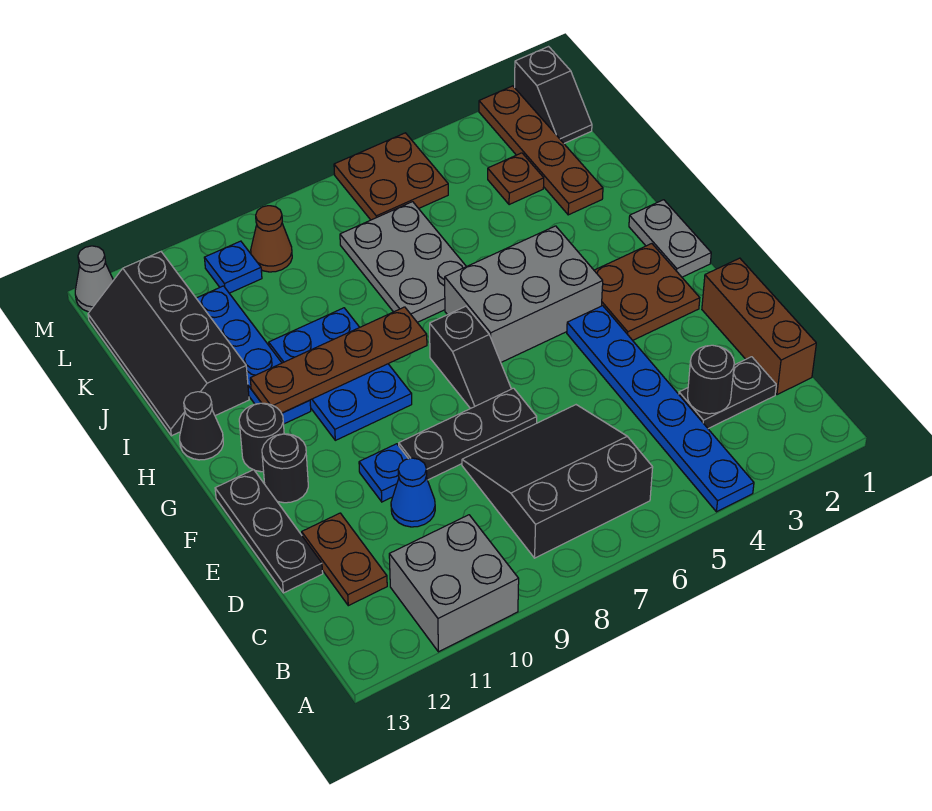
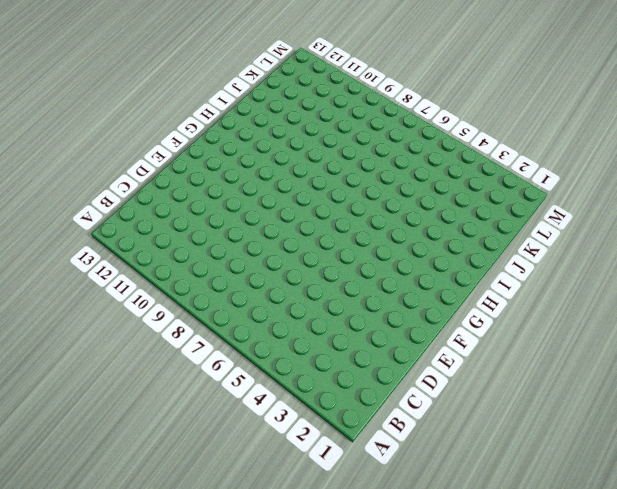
none -> blue plate A4:F4 level 1
none -> grey brick A10:B11 level 1
none -> black slope B6:D8 level 1 top B
none -> brown brick C1:E1 level 1

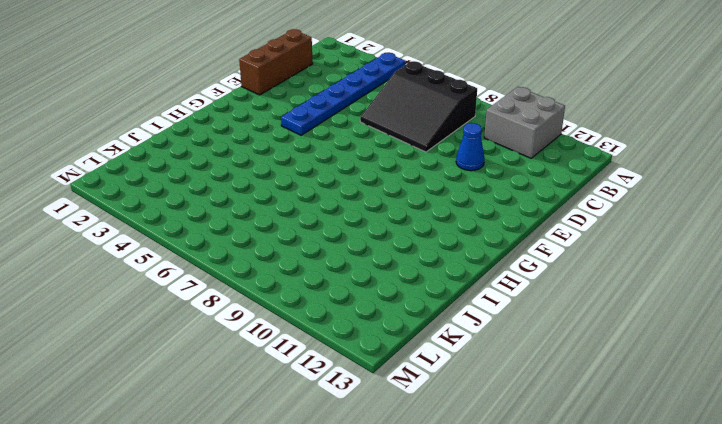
none -> black plate C2:C3 level 1
none -> brown plate C12:D12 level 1
none -> black plate D13:F13 level 1
none -> black plate E7:E9 level 1

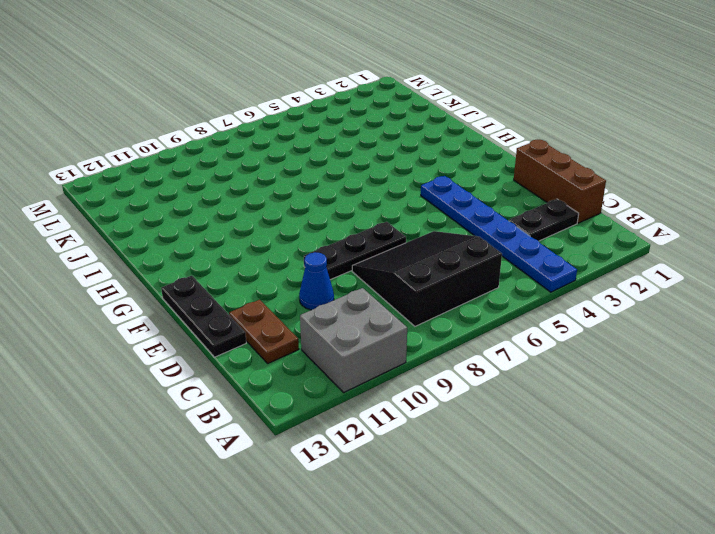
none -> blue plate E10 level 1
none -> brown plate F2:G3 level 1
none -> black slope F7:G7 level 1 top G
none -> black round brick F12 level 1

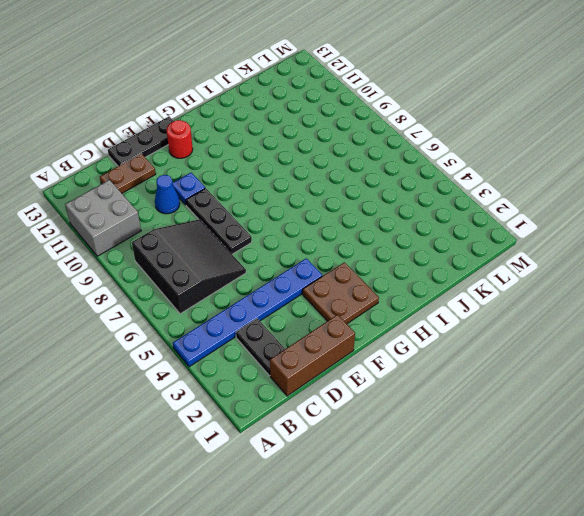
red round brick F12 level 1 -> black round brick F12 level 1
none -> black slope F7:G7 level 1 top G
none -> grey plate G1:H1 level 1
none -> grey brick G4:H6 level 1
none -> blue plate G9:I10 level 1

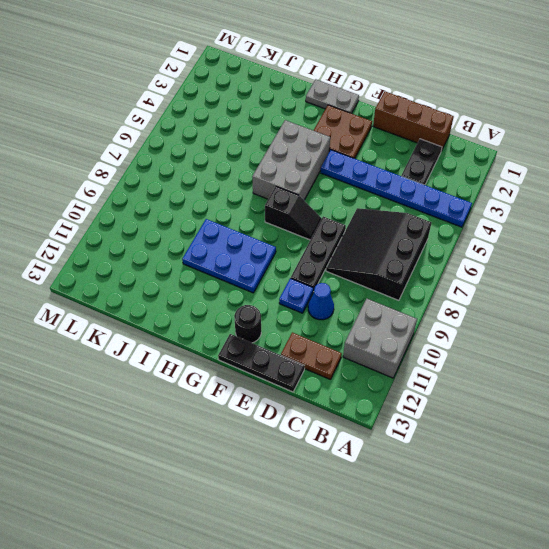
none -> black round brick G12 level 1
none -> blue plate H11:K11 level 1
none -> black cone H13 level 1
none -> grey plate I6:K7 level 1

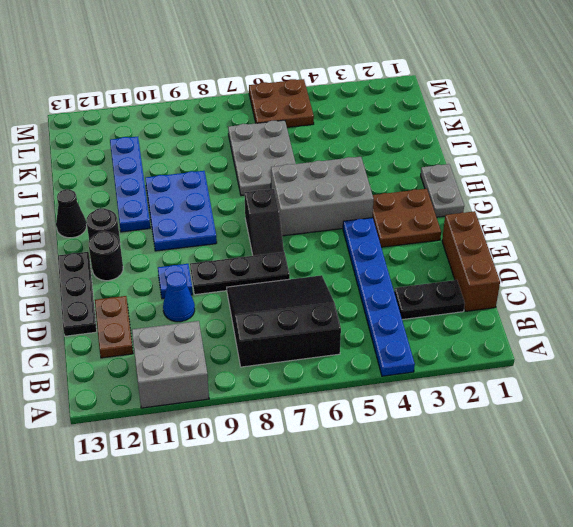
none -> black slope I12:L13 level 1 top 12
none -> brown plate J2:M2 level 1
none -> brown plate K3 level 1
none -> black slope L1:M1 level 1 top M

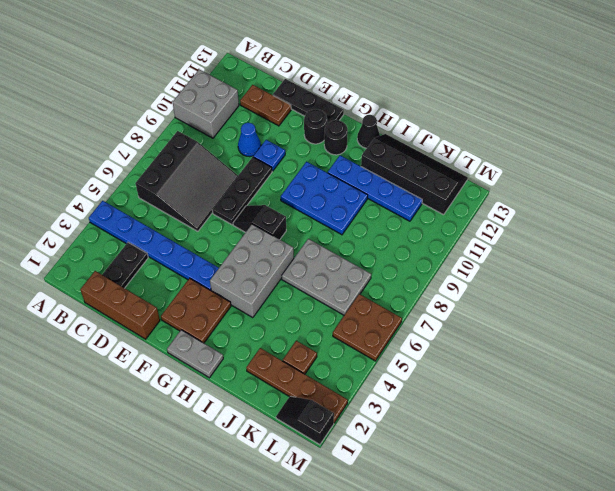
none -> brown cone L9 level 1
none -> blue plate L10 level 1
none -> grey cone M13 level 1
none -> black round brick C3 level 2

